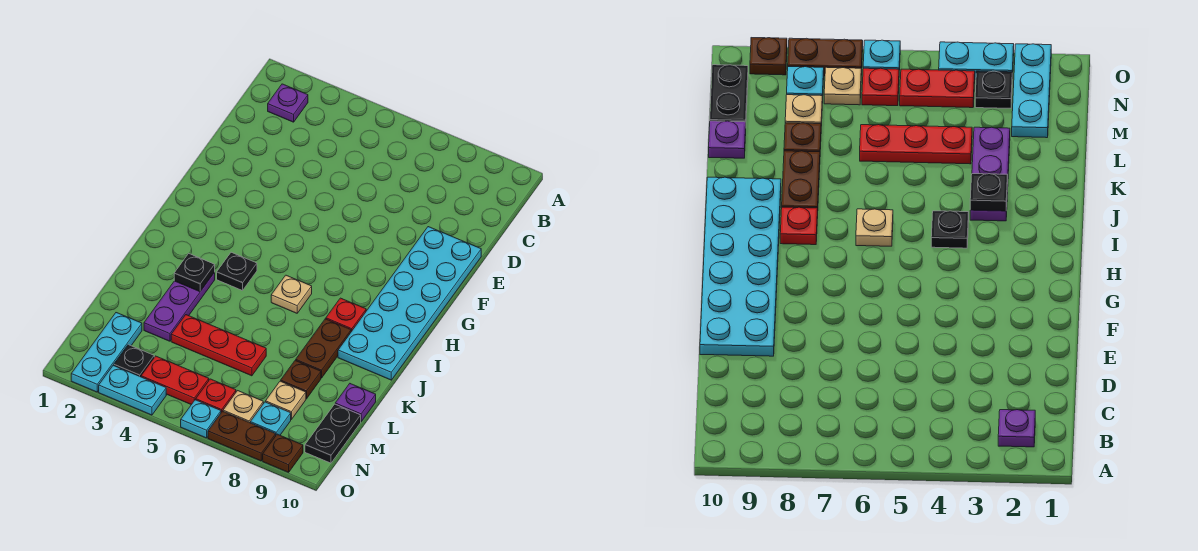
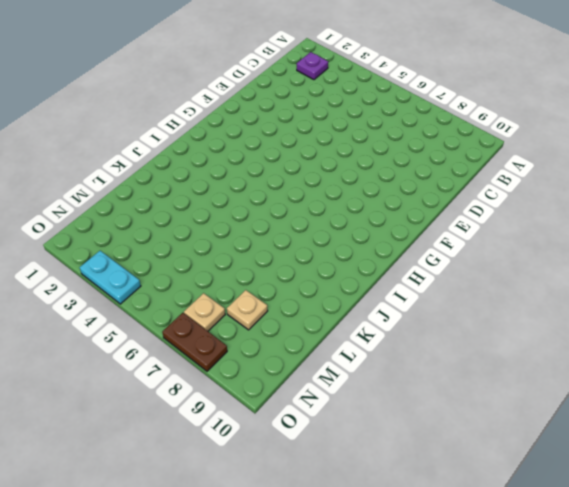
none -> cyan plate E9:J10 level 1
none -> black plate I4 level 1
none -> tan plate I6 level 1

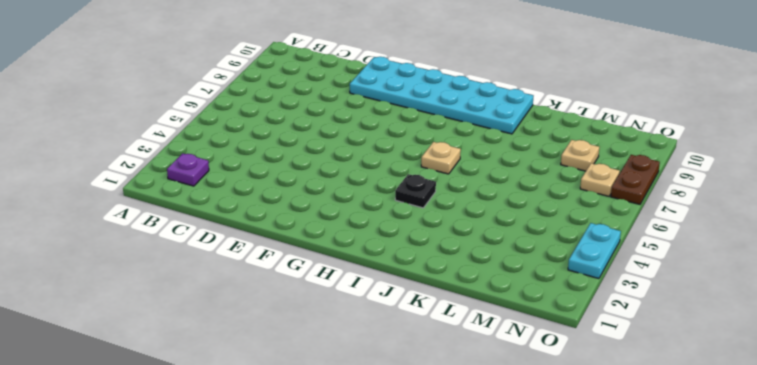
none -> red plate I8 level 1
none -> purple plate J3:L3 level 1
none -> brown plate J8:K8 level 1

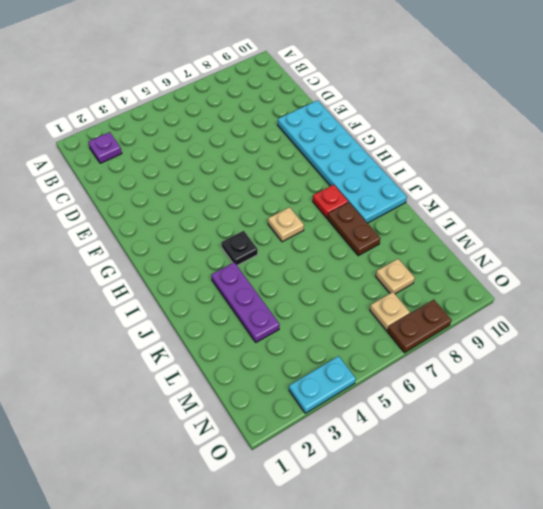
none -> red plate L4:L6 level 1
none -> brown plate L8 level 1
none -> purple plate L10 level 1

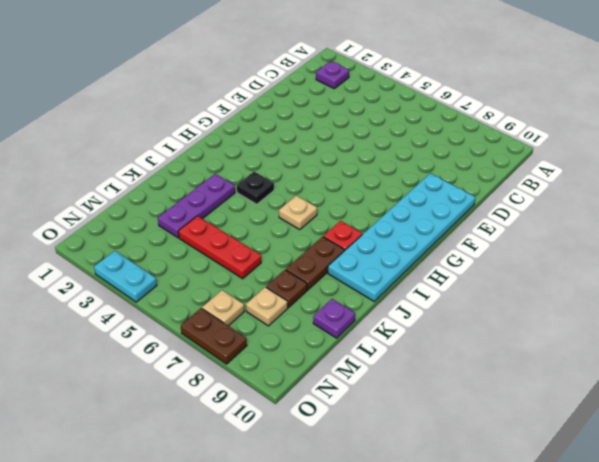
none -> cyan plate M2:O2 level 1
none -> black plate M10:N10 level 1
none -> black plate N3 level 1

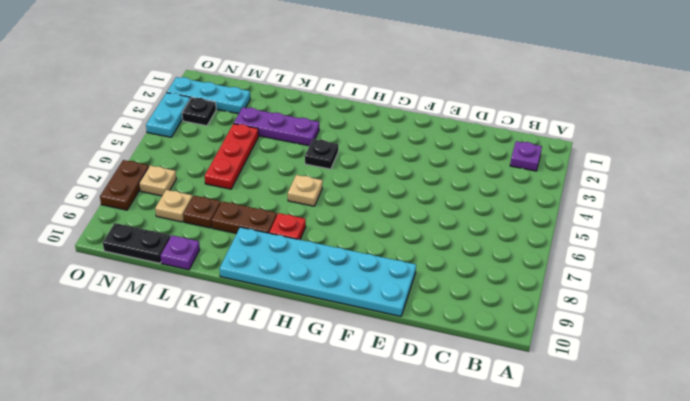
none -> red plate N4:N5 level 1
none -> red plate N6 level 1
none -> cyan plate N8 level 1

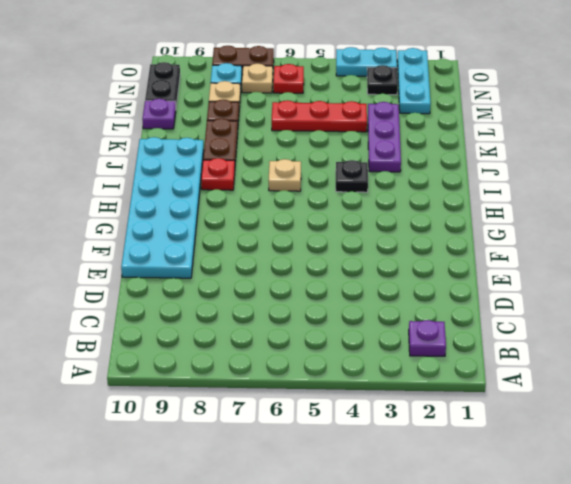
none -> red plate N4:N5 level 1
none -> cyan plate O6 level 1
none -> brown plate O9 level 1

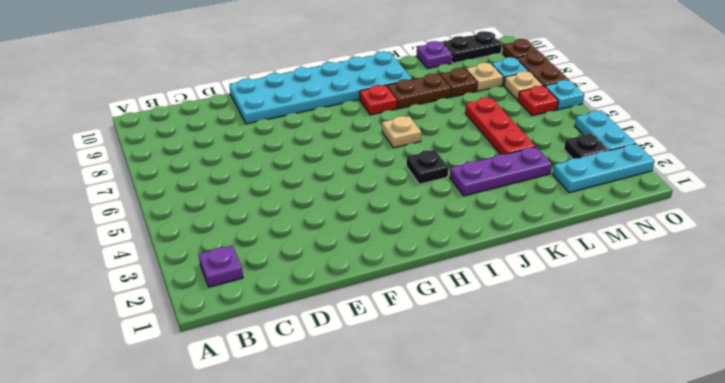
none -> red plate N4:N5 level 1
none -> black plate J3 level 2

